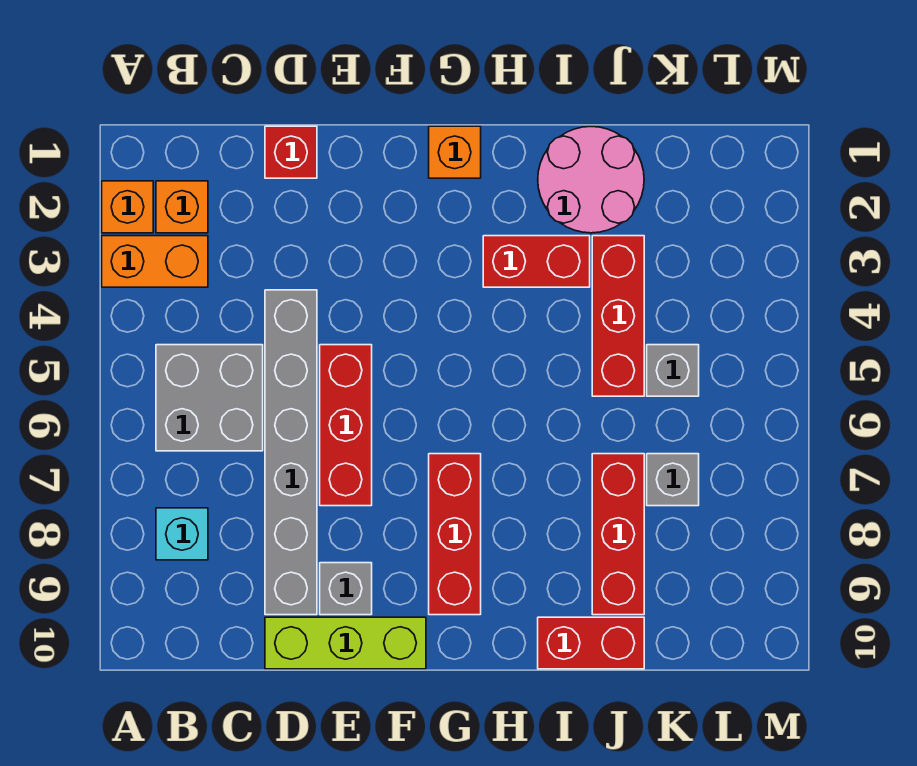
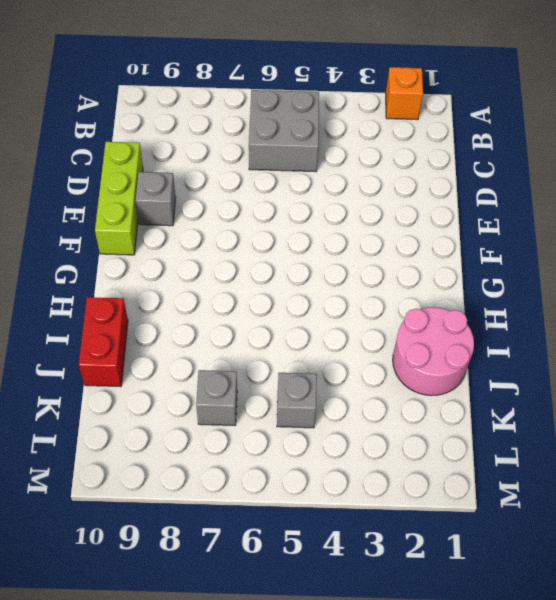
none -> orange brick A3:B3 level 1
none -> orange brick B2 level 1
none -> cyan brick B8 level 1

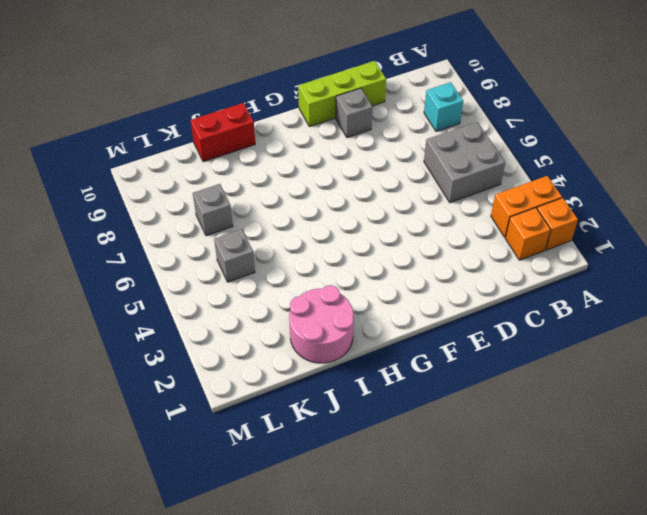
none -> red brick D1 level 1
none -> grey brick D4:D9 level 1
none -> red brick E5:E7 level 1

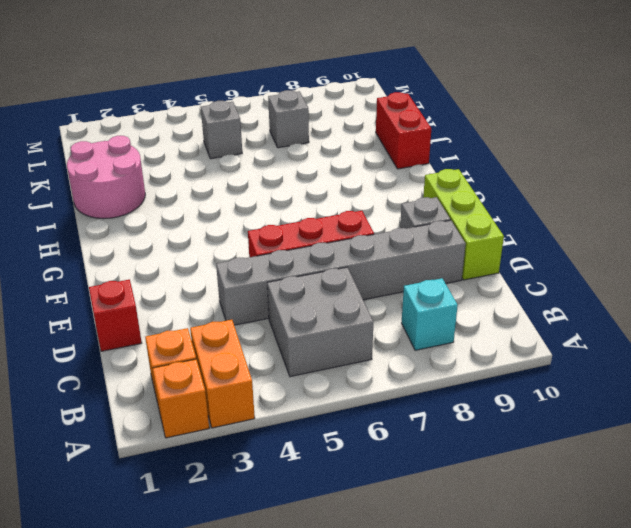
none -> orange brick G1 level 1
none -> red brick G7:G9 level 1
none -> red brick H3:I3 level 1

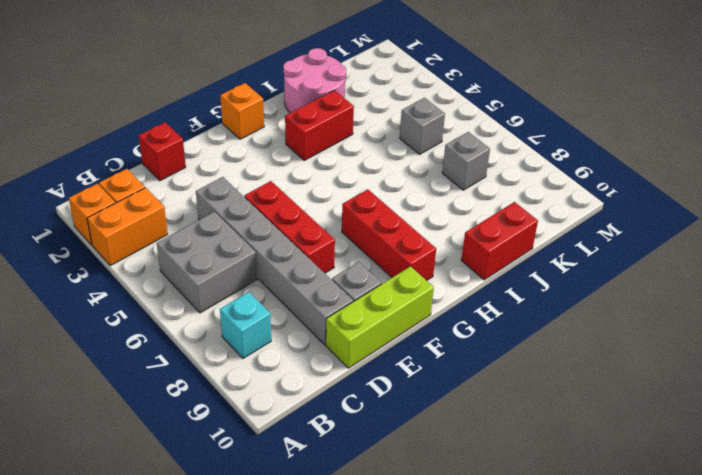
none -> red brick J3:J5 level 1
none -> red brick J7:J9 level 1

